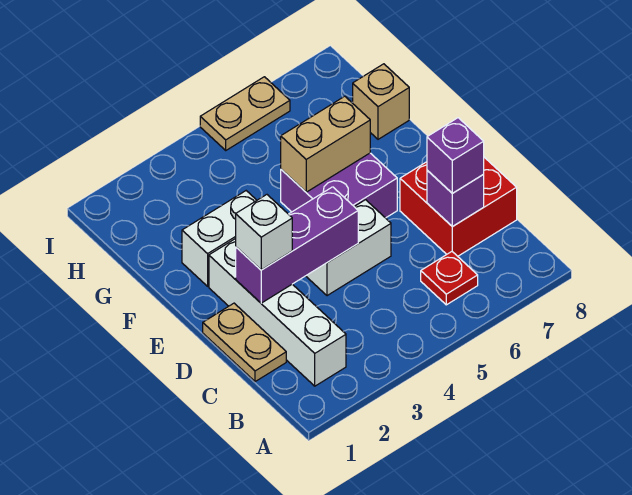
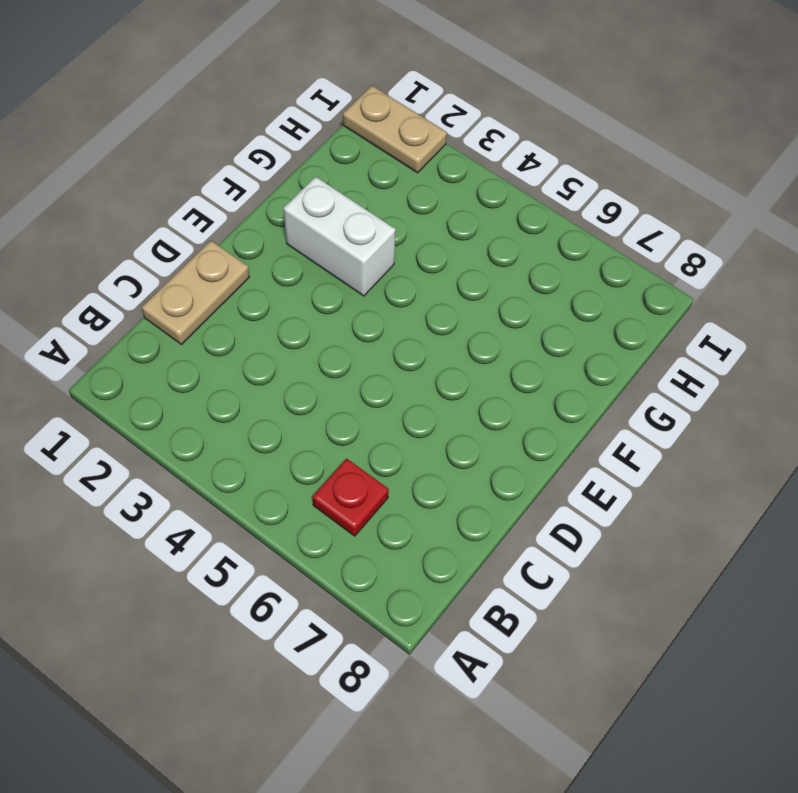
tan plate I1:I2 level 1 -> tan plate I5:I6 level 1
none -> white brick B2:E2 level 1
none -> red brick C7:D8 level 1
none -> white brick D4:D5 level 1

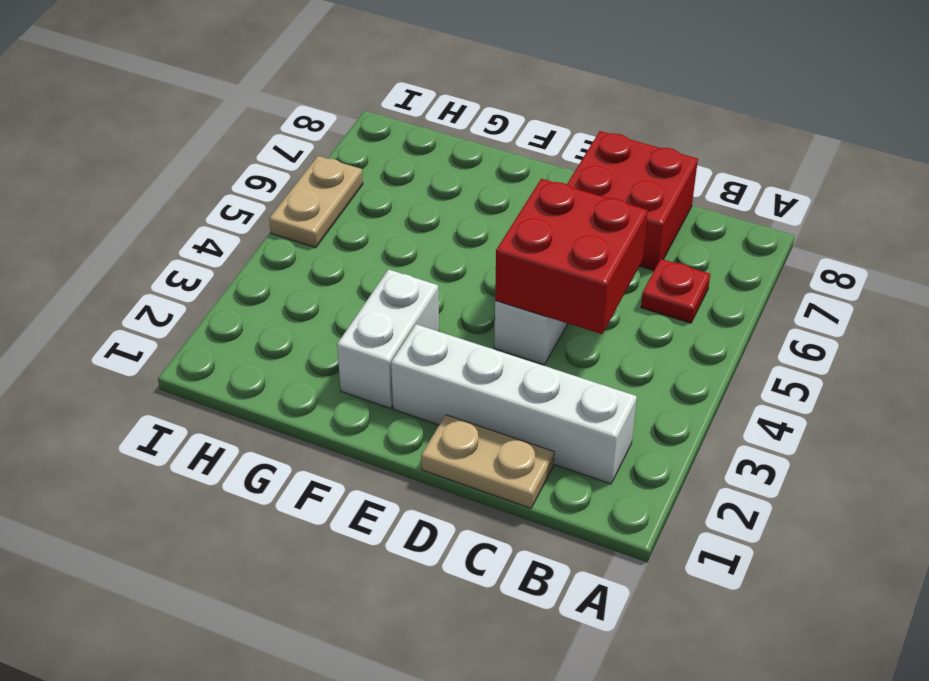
red brick C4:D5 level 2 -> purple brick D2:D4 level 2
none -> purple brick E5:F6 level 1
none -> tan brick G8 level 1
none -> purple brick C7 level 2

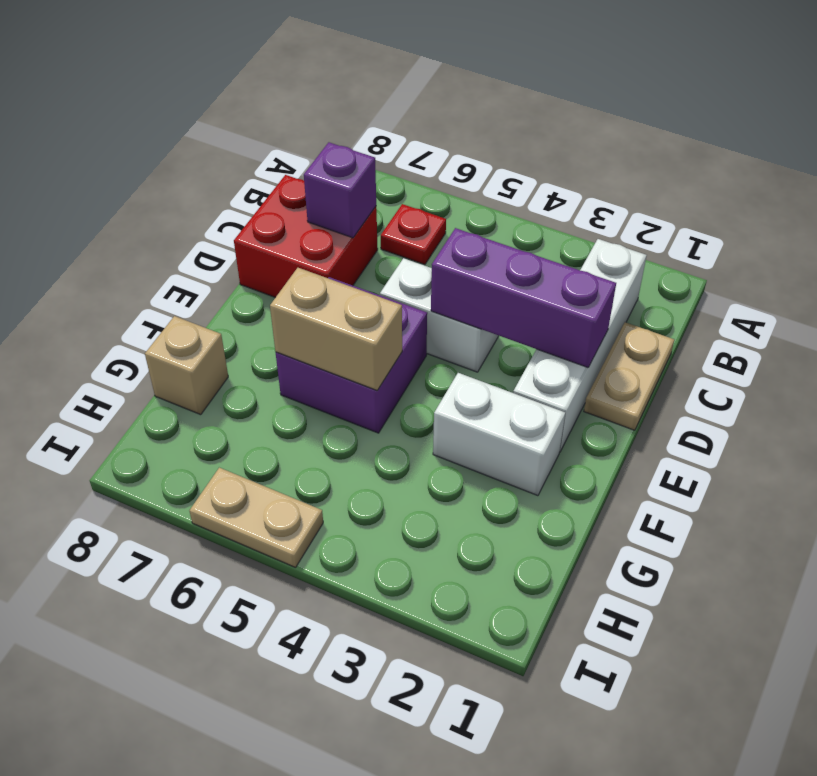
none -> purple brick C7 level 3
none -> white brick D2 level 3

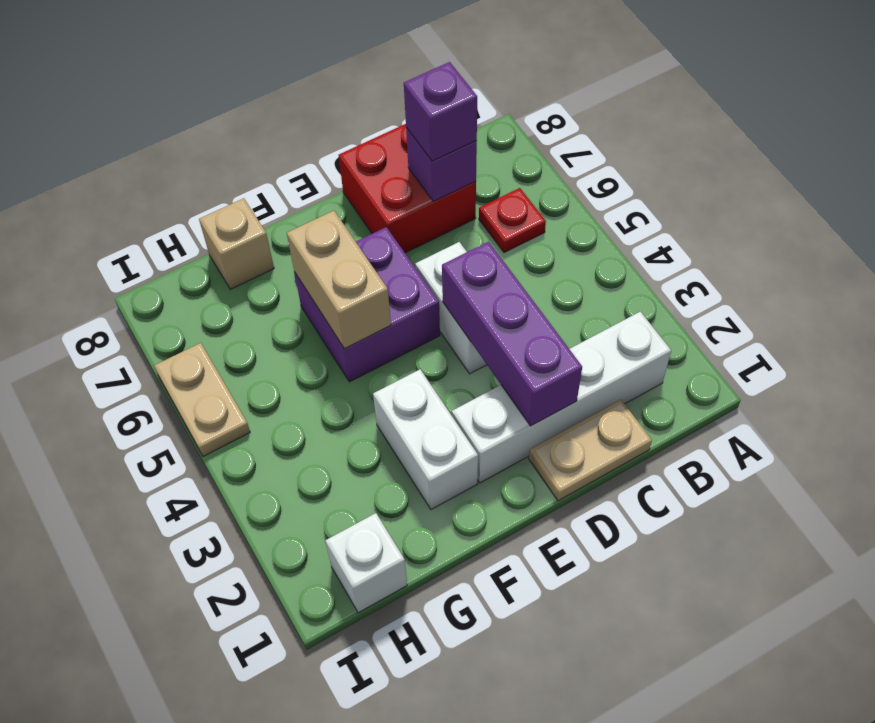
white brick H1 level 1 -> white brick D2 level 3

